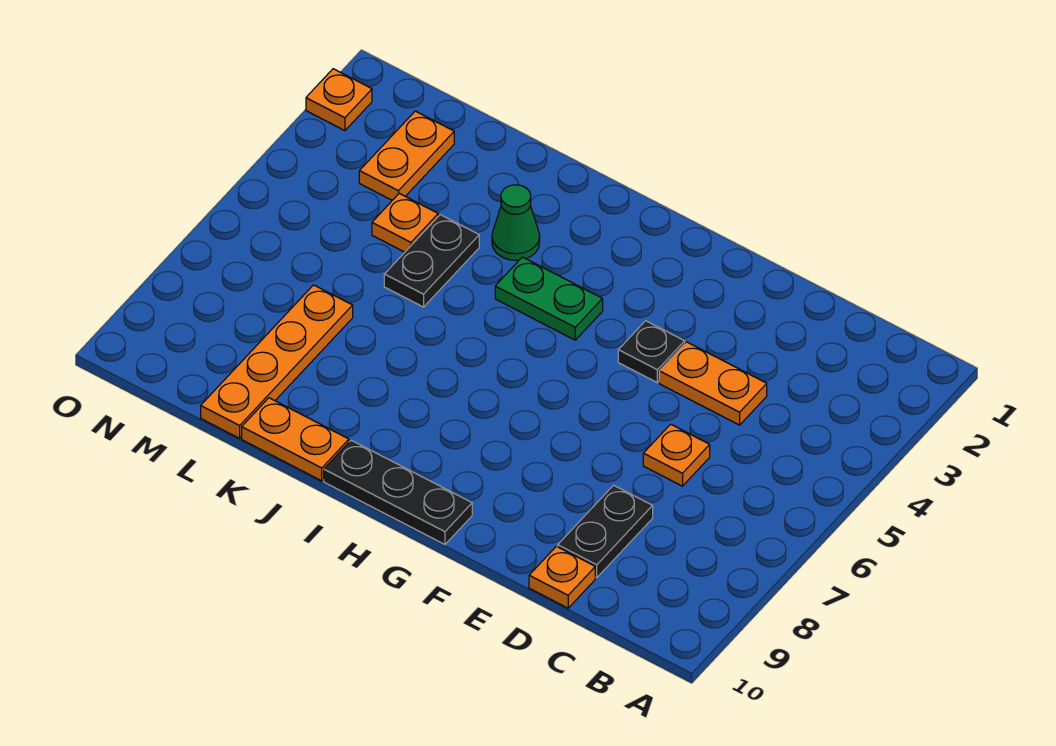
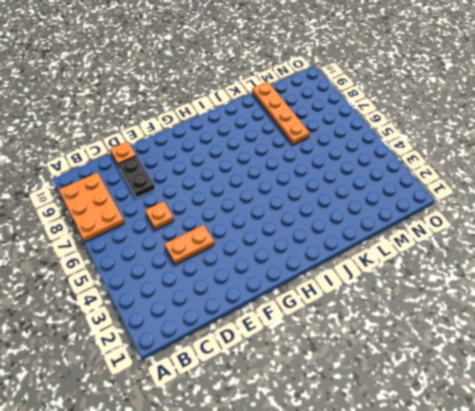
orange plate A7:B9 level 1 -> none
none -> black plate F4 level 1
none -> black plate G10:I10 level 1
none -> green plate H4:I4 level 1

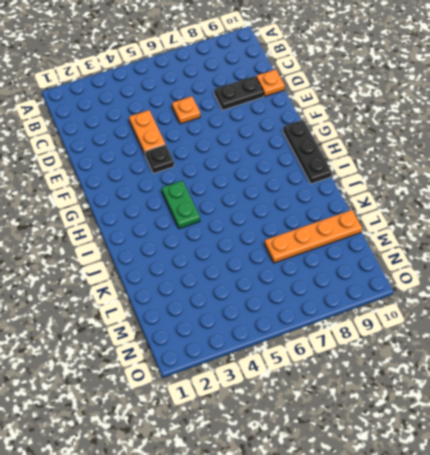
none -> green cone J3 level 1
none -> orange plate J10:K10 level 1
none -> black plate K4:K5 level 1

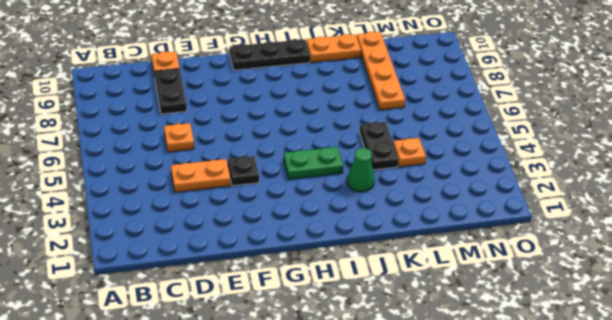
none -> orange plate M2:M3 level 1
none -> orange plate O2 level 1

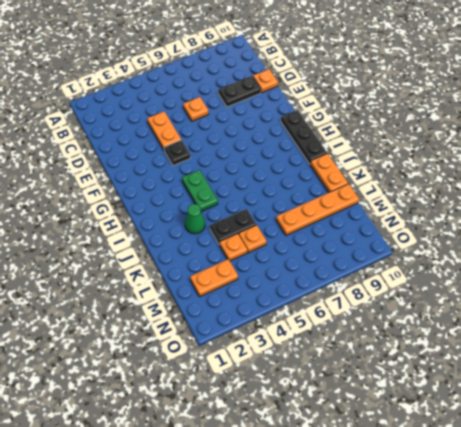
orange plate L5 level 1 -> orange plate O2 level 1

